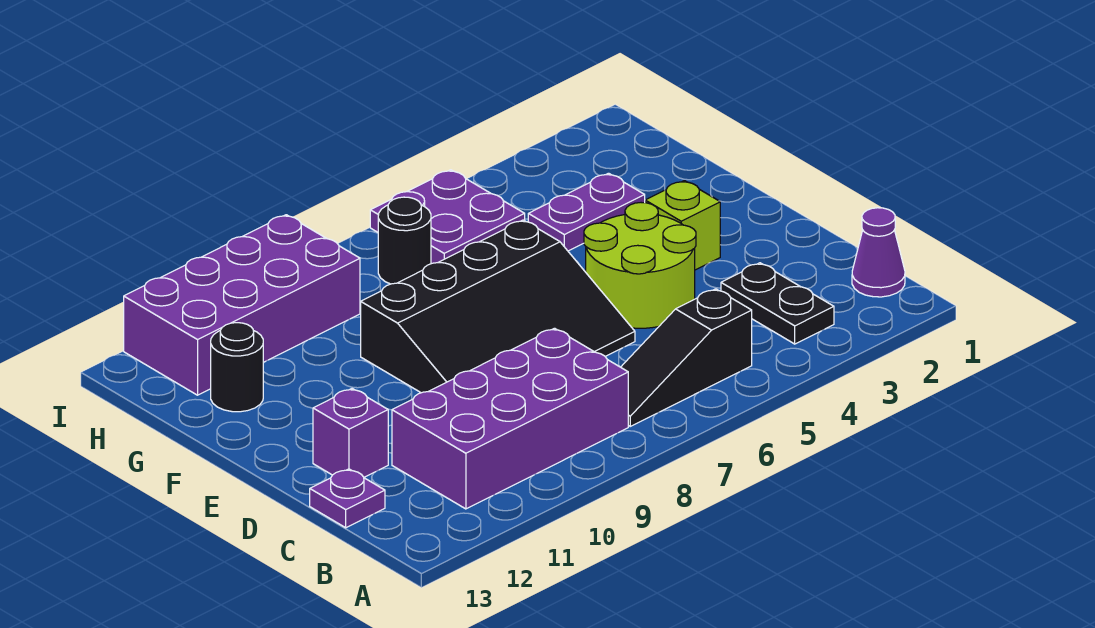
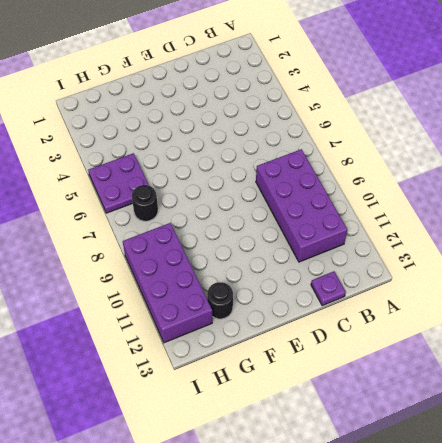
none -> purple cone B1 level 1
none -> black plate B3:C3 level 1
none -> black slope B5:B7 level 1 top 5

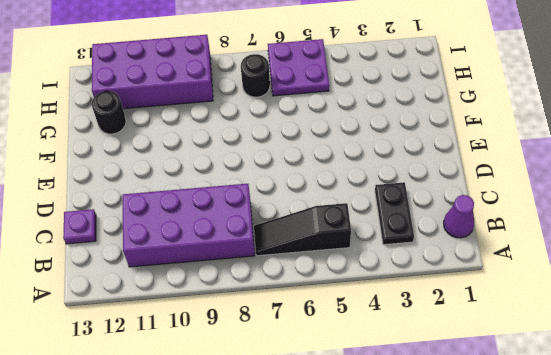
none -> lime round brick D4:E5 level 1
none -> black slope D6:F9 level 1 top F
none -> purple brick D12 level 1

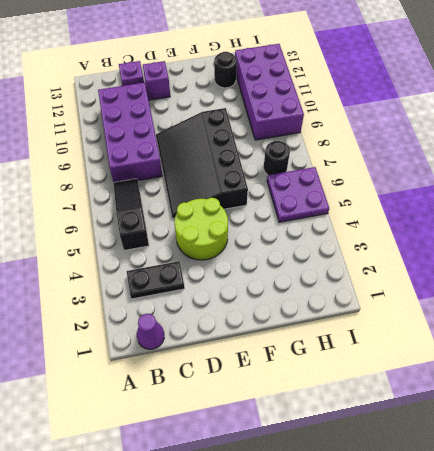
none -> lime brick E3 level 1
none -> purple plate G3:G4 level 1

